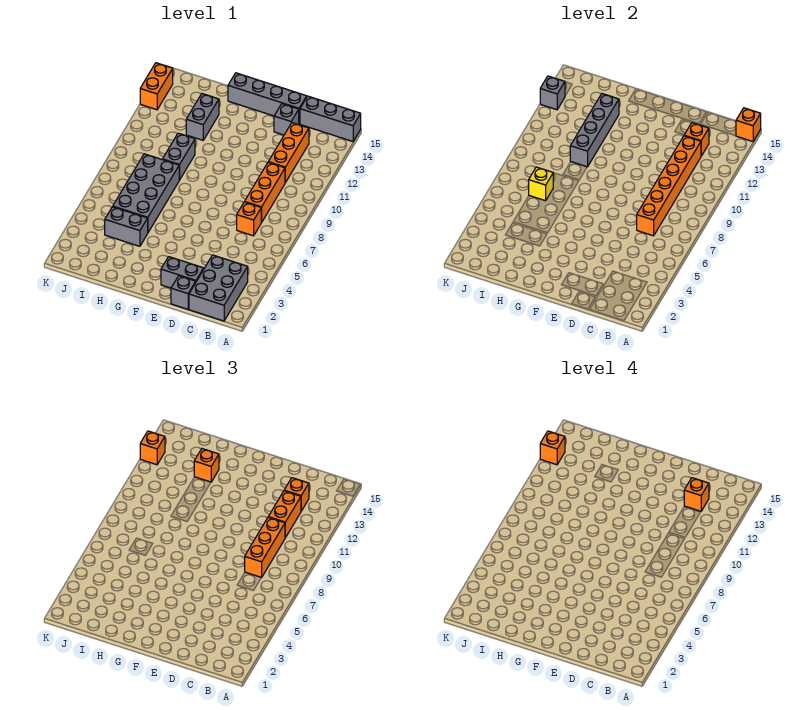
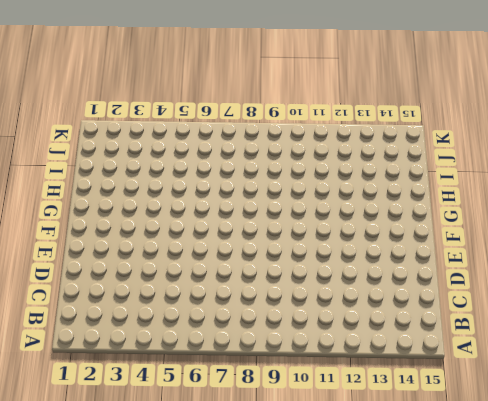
none -> grey brick A15:C15 level 1
none -> grey brick B1:C3 level 1
none -> orange brick C7 level 1

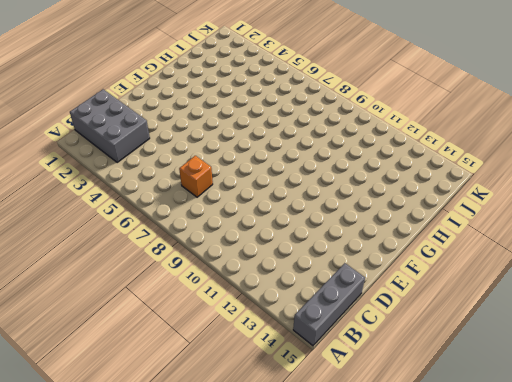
none -> orange brick C8:C10 level 1
none -> orange brick C11:C13 level 1
none -> grey brick D1 level 1

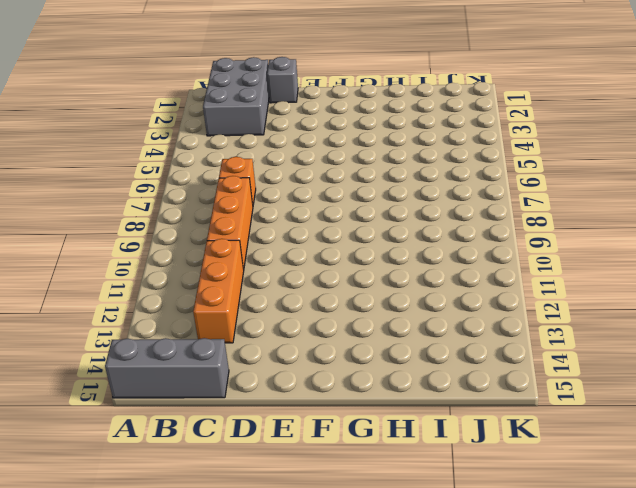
none -> grey brick D2:E2 level 1
none -> grey brick D14 level 1
none -> grey brick D15:G15 level 1

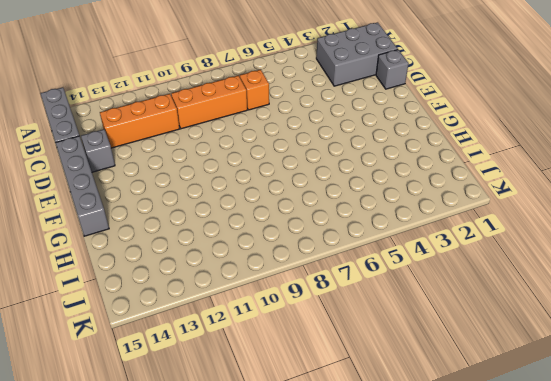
none -> grey brick D2:E2 level 1
none -> grey brick H4:I4 level 1
none -> grey brick H5:I8 level 1

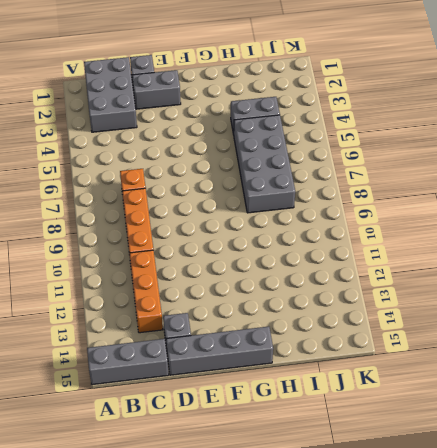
none -> grey brick H9:H10 level 1
none -> grey brick H12:H13 level 1
none -> orange brick K13:K14 level 1

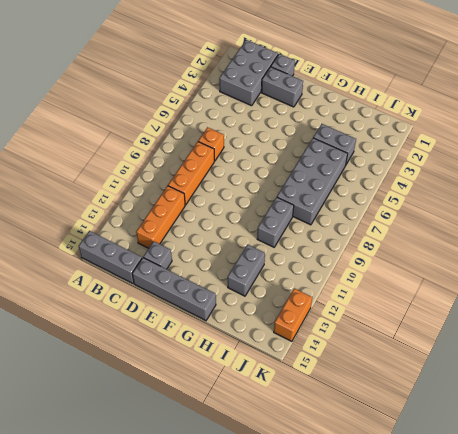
none -> orange brick A15 level 2
none -> orange brick C7:C12 level 2
none -> orange brick C13 level 2

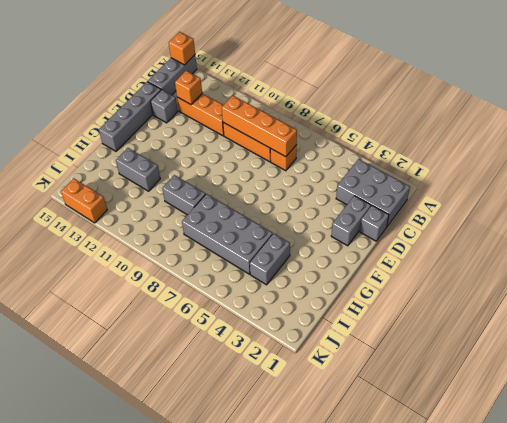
orange brick C7:C10 level 2 -> orange brick C7:C12 level 2
none -> grey brick H10:H13 level 2
none -> yellow brick I7 level 2
none -> grey brick K13 level 2

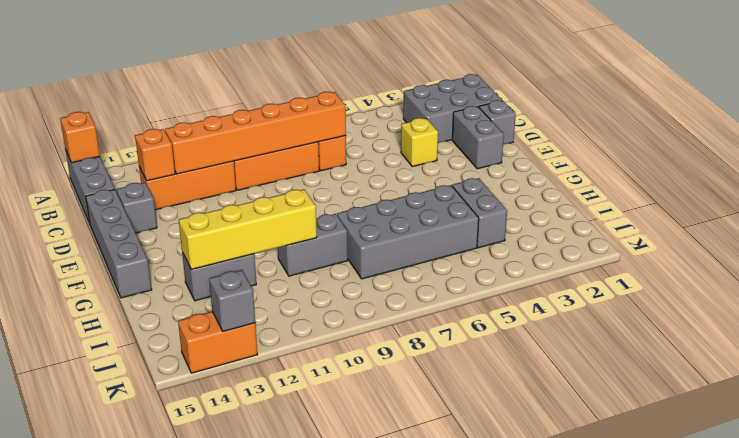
yellow brick D4 level 1 -> yellow brick I7 level 2
yellow brick H10:H13 level 2 -> grey brick H10:H13 level 2
none -> orange brick C8:C10 level 3
none -> orange brick C11:C12 level 3
none -> orange brick C13 level 3

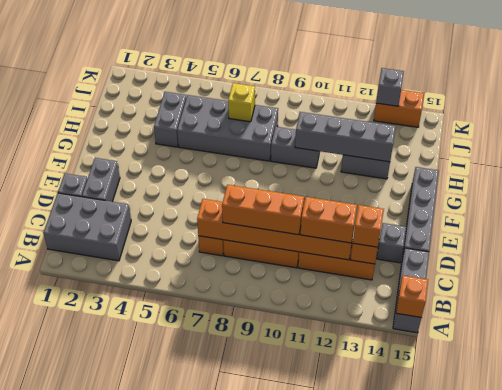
none -> orange brick H13 level 3
none -> orange brick K13 level 3
none -> orange brick C13 level 4

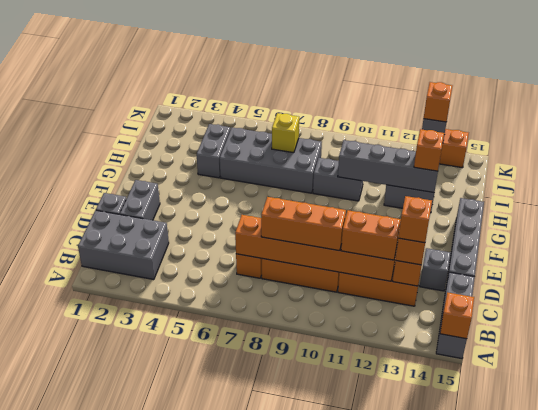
none -> orange brick K13 level 4

